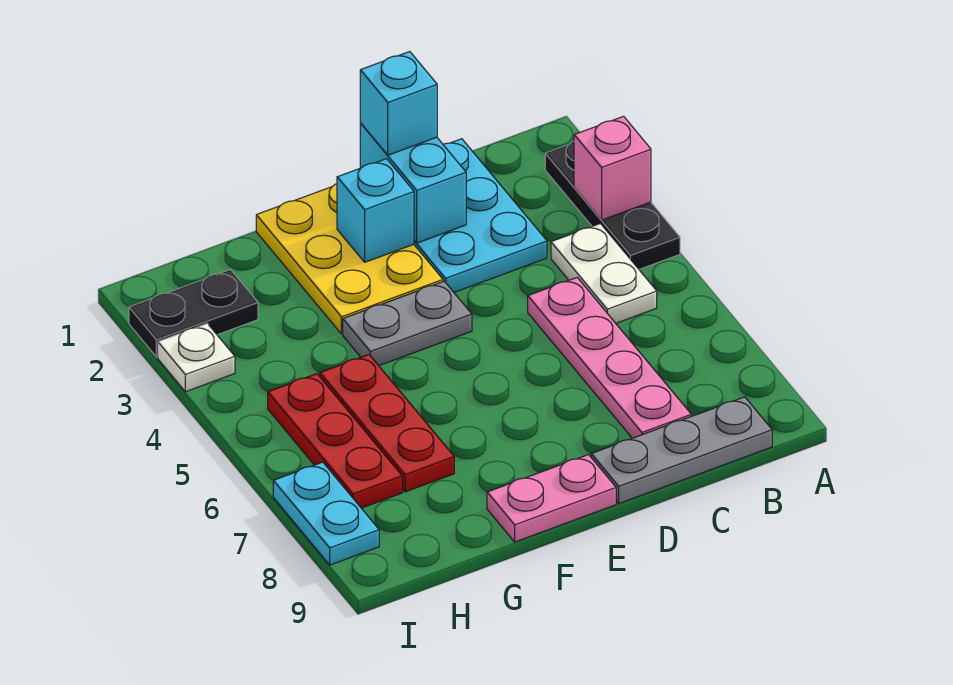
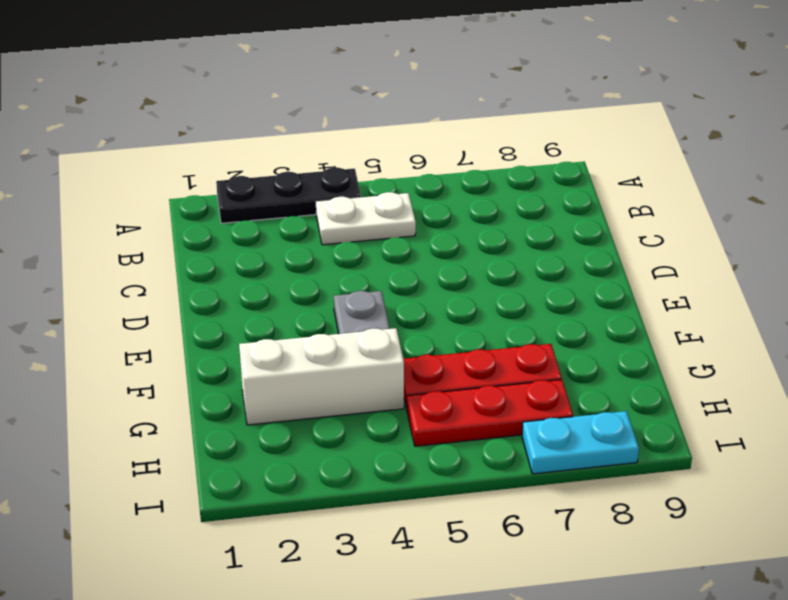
white brick G2:G4 level 1 -> none
none -> grey plate B9:D9 level 1
none -> cyan plate C1:D3 level 1
none -> pink plate C5:C8 level 1

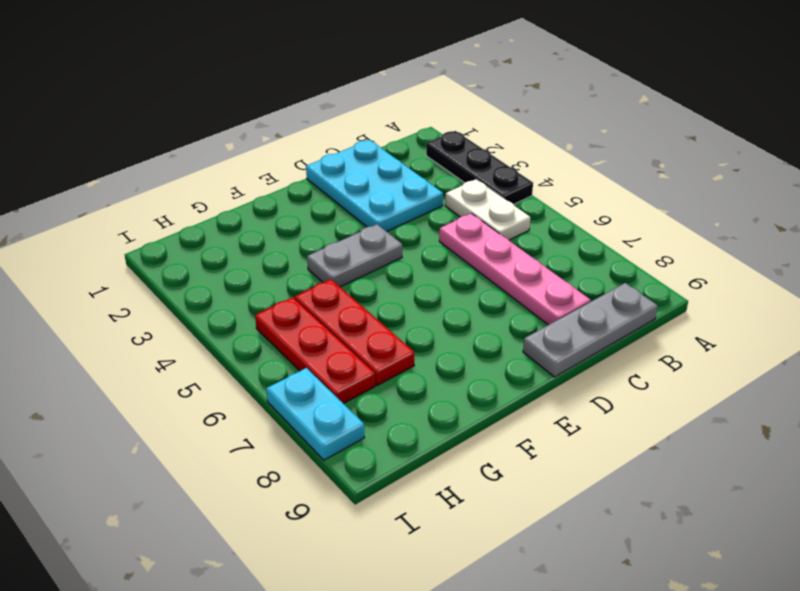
none -> yellow plate E1:F3 level 1
none -> pink plate E9:F9 level 1
none -> black plate H2:I2 level 1

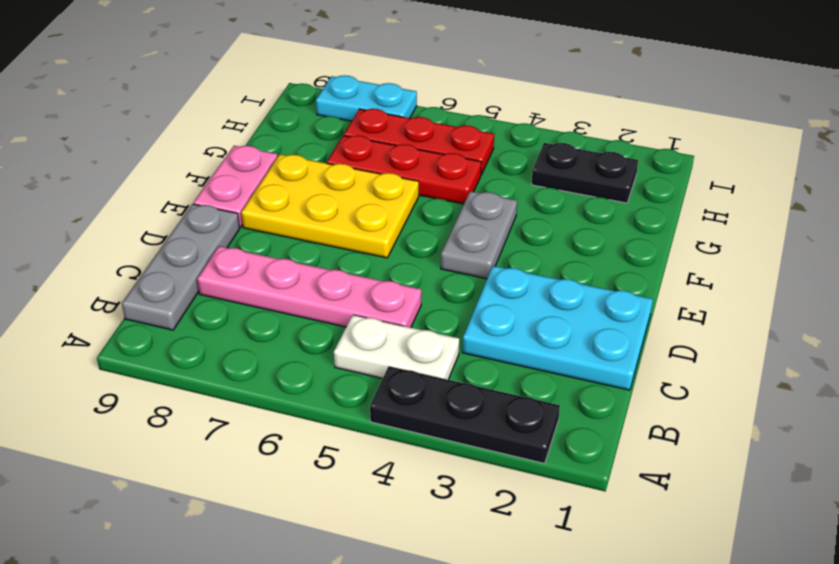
yellow plate E6:F8 level 1 -> yellow plate E1:F3 level 1
black plate H2:H3 level 1 -> black plate H2:I2 level 1
none -> white plate I3 level 1
none -> pink brick A3 level 2
none -> cyan brick D1:D2 level 2

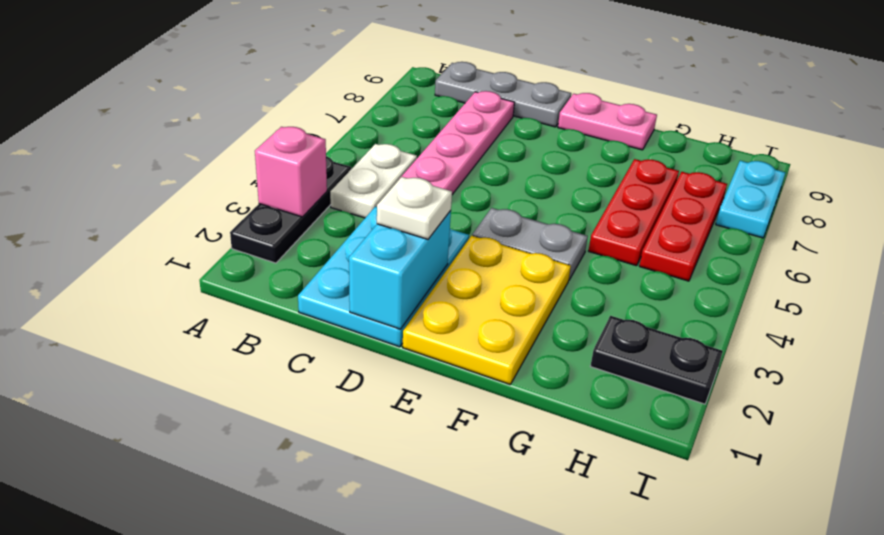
white plate D2 level 3 -> white plate I3 level 1
none -> cyan brick E2 level 2
none -> cyan brick D1 level 3

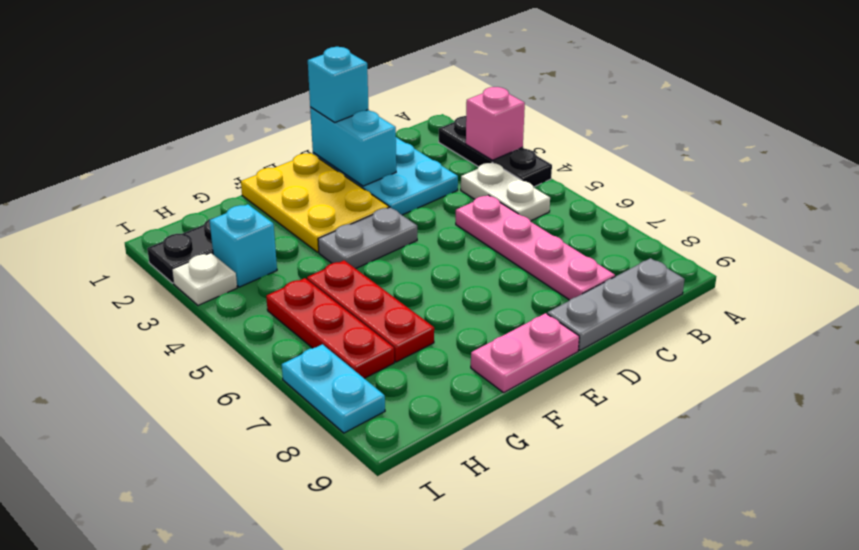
cyan brick H3 level 1 -> cyan brick E2 level 2

